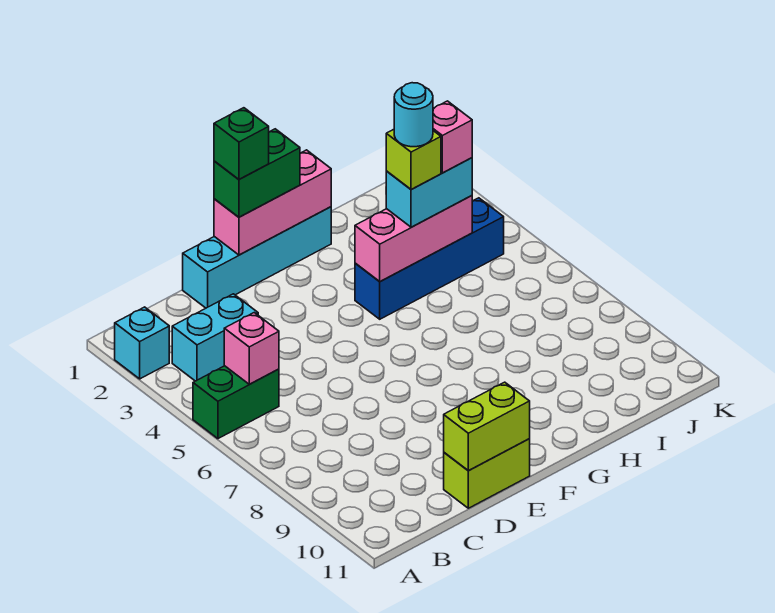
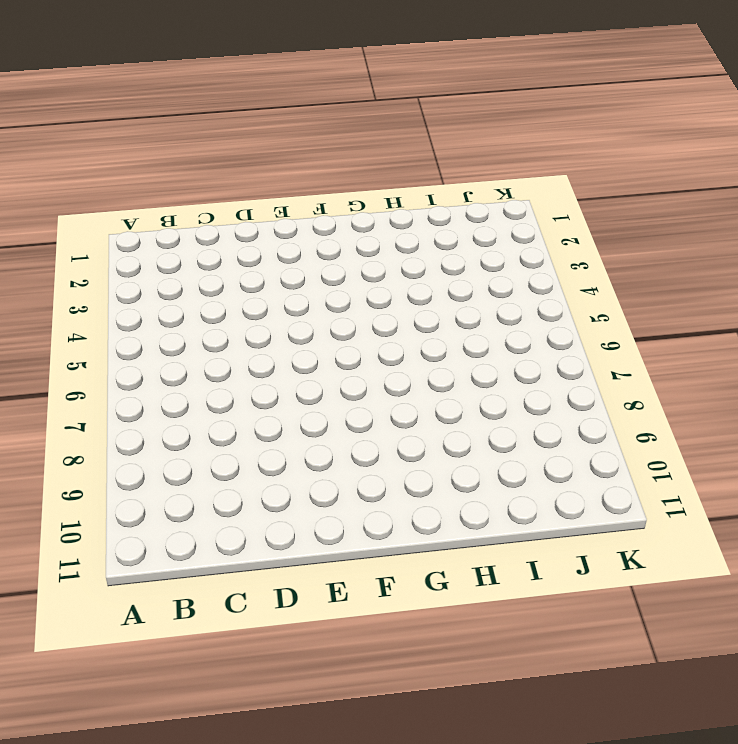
none -> cyan brick A2 level 1
none -> green brick A5:B5 level 1
none -> cyan brick B3:C3 level 1

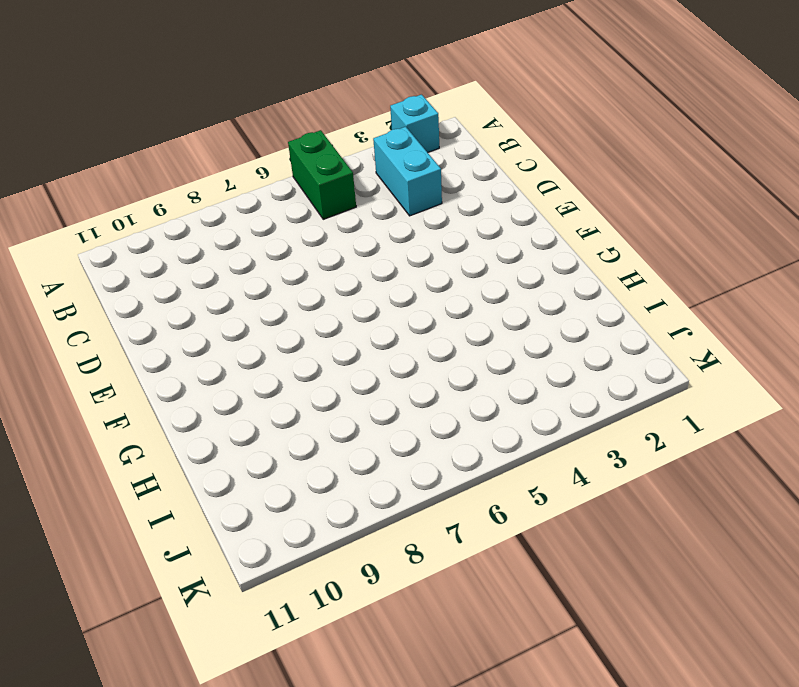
none -> cyan brick D1:G1 level 1
none -> lime brick D11:E11 level 1
none -> blue brick G4:J4 level 1

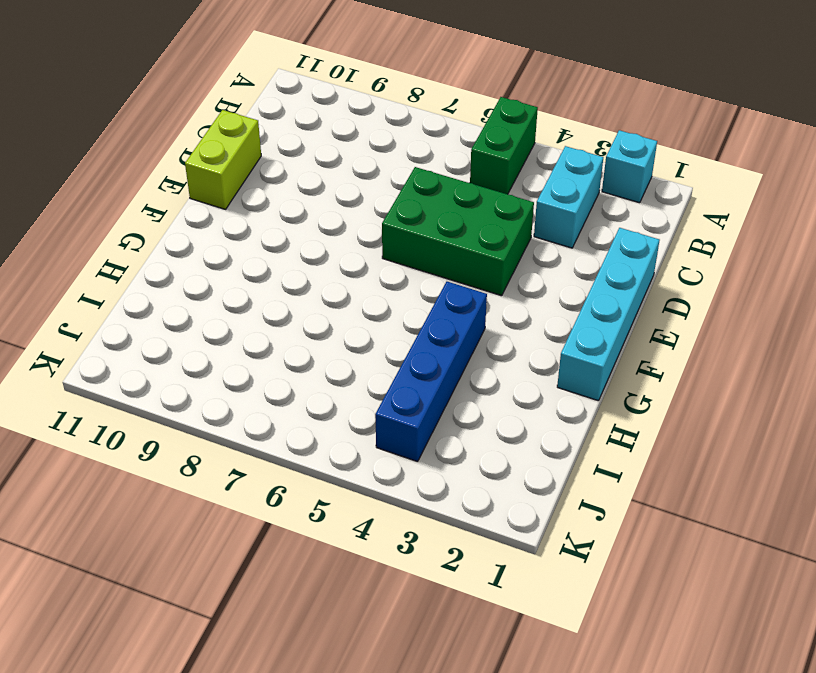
green brick D4:E6 level 1 -> none
none -> pink brick B5 level 2
none -> lime brick D11:E11 level 2
none -> pink brick E1:G1 level 2

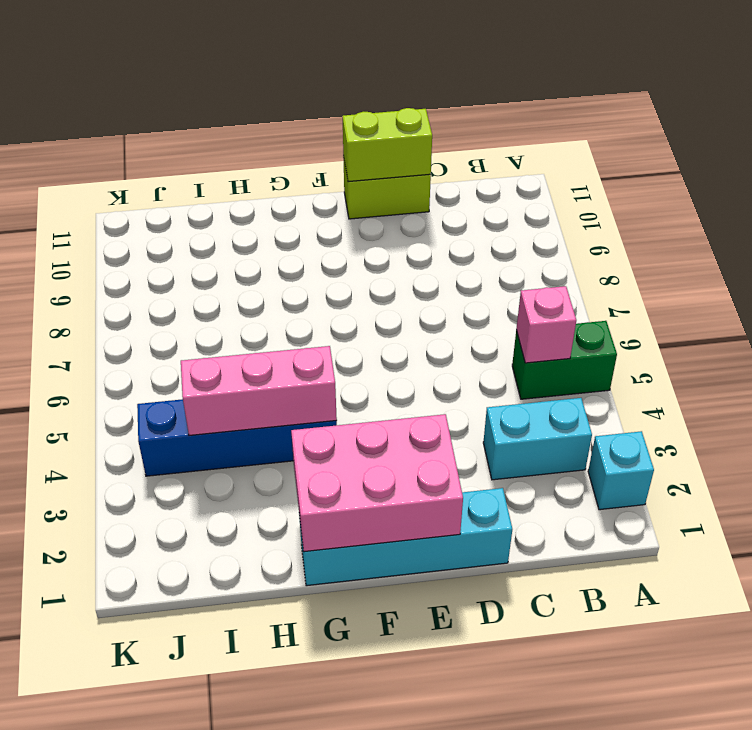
pink brick E1:G2 level 2 -> pink brick E1:G1 level 2
none -> green brick E1:F1 level 3
none -> cyan brick H4:I4 level 3
none -> green brick E1 level 4

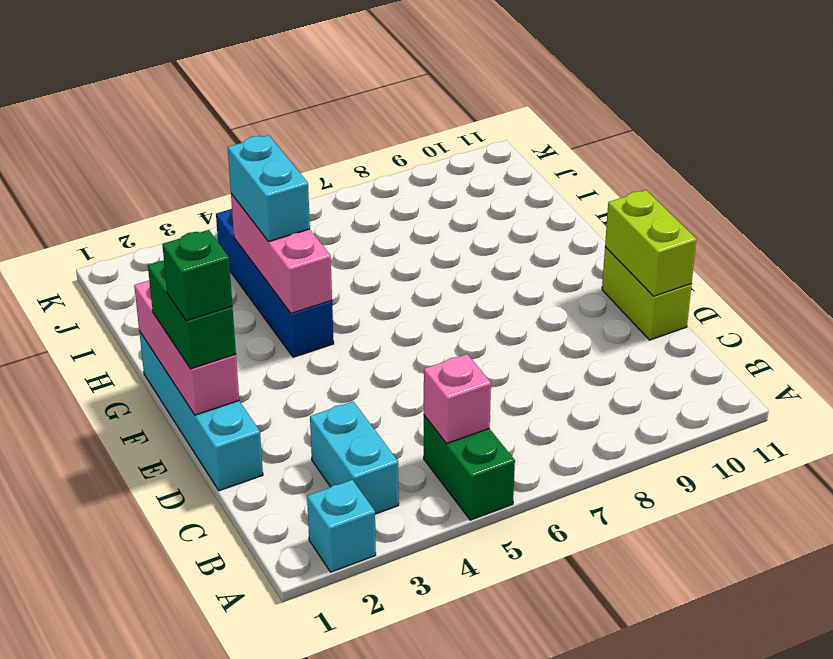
none -> lime brick H4 level 4
none -> pink brick I4 level 4
none -> cyan round brick H4 level 5

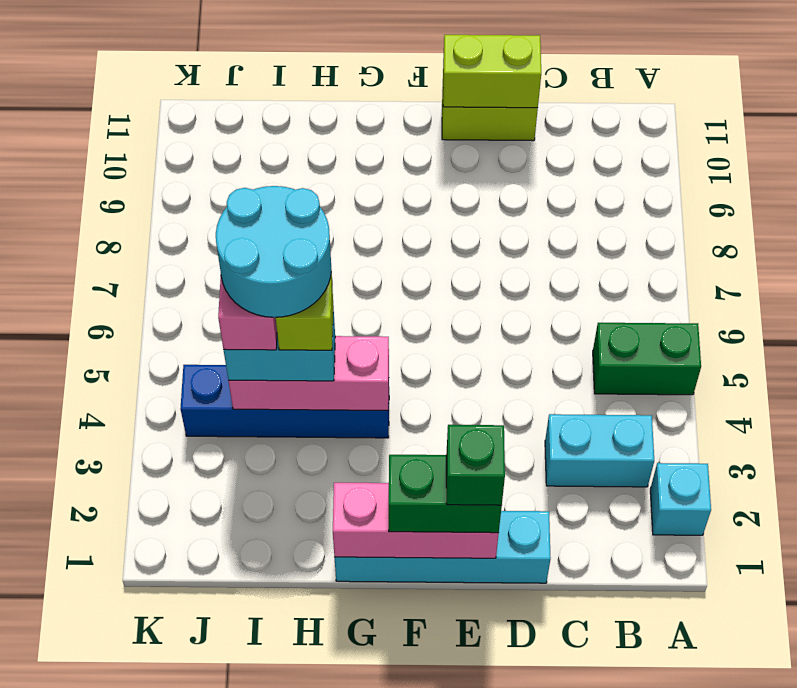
cyan round brick H4:I5 level 5 -> cyan round brick H4 level 5
none -> pink brick B5 level 2

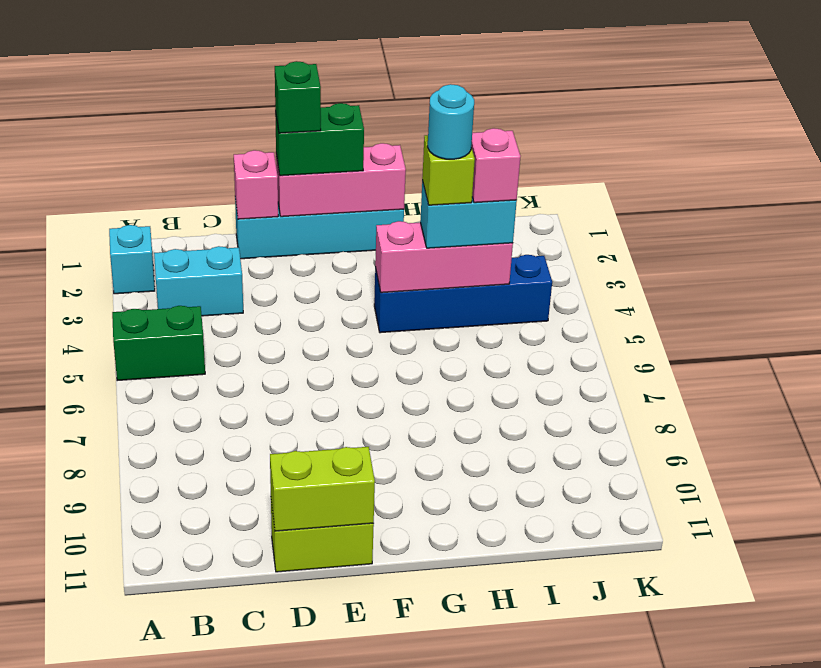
pink brick D1 level 2 -> pink brick B5 level 2

